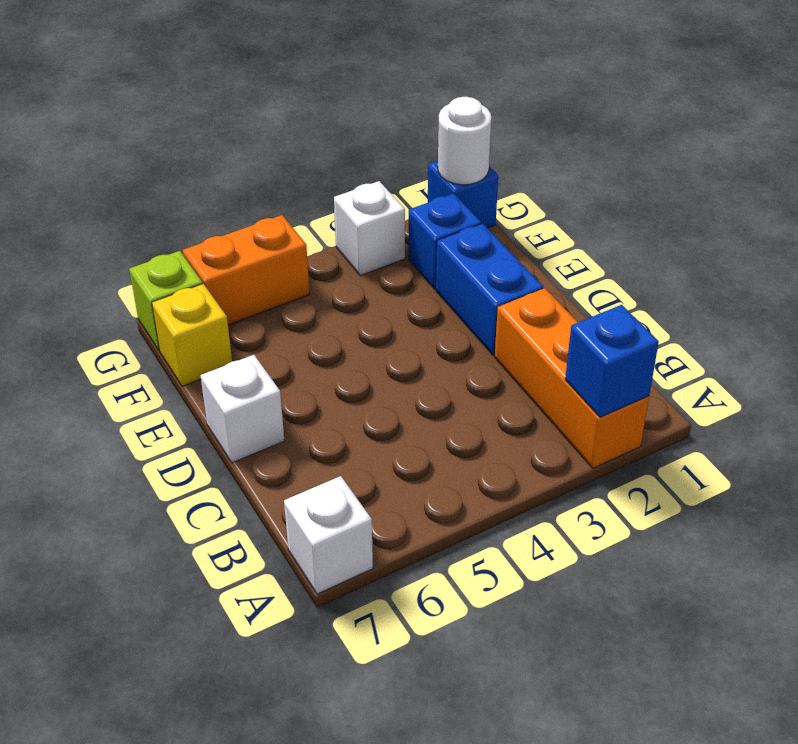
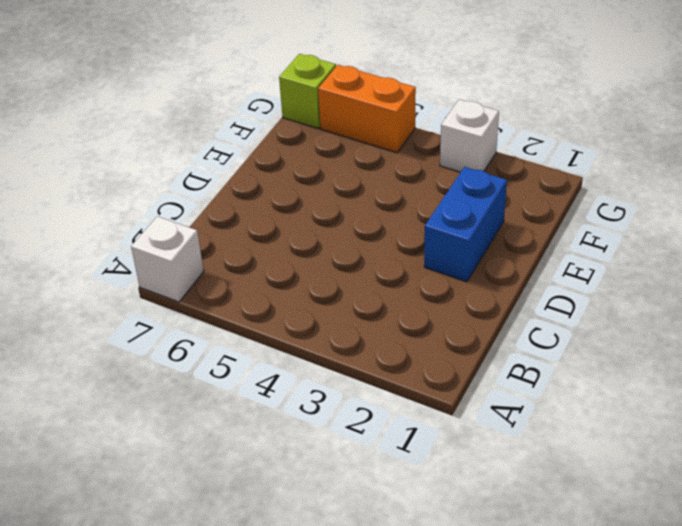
none -> orange brick A2:C2 level 1
none -> white brick D7 level 1
none -> blue brick F2 level 1

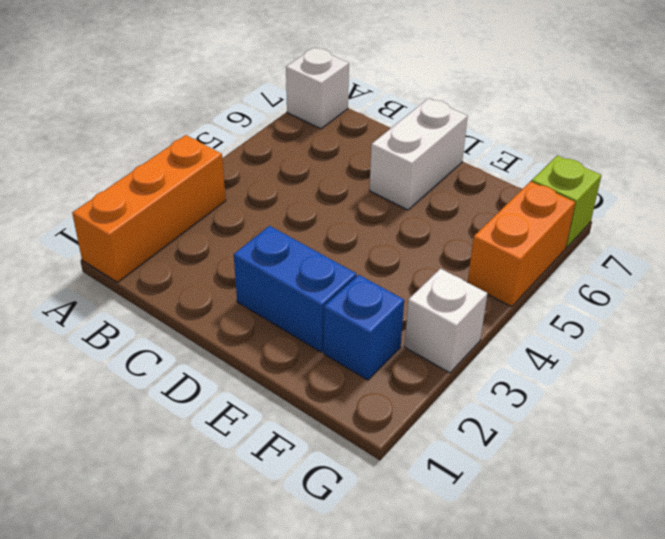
orange brick A1:A3 level 1 -> orange brick A2:C2 level 1
white brick D6:D7 level 1 -> white brick D7 level 1
none -> yellow brick F7 level 1
none -> blue brick G1 level 1
none -> blue brick A2 level 2

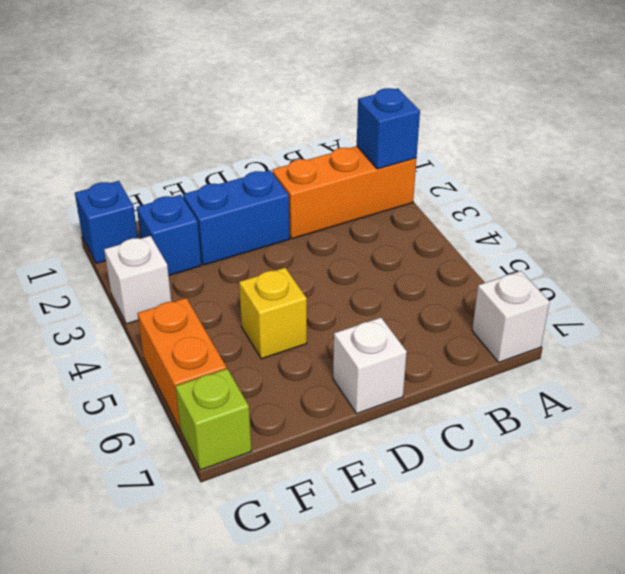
yellow brick E5 level 1 -> yellow brick F7 level 1
none -> white round brick G1 level 2

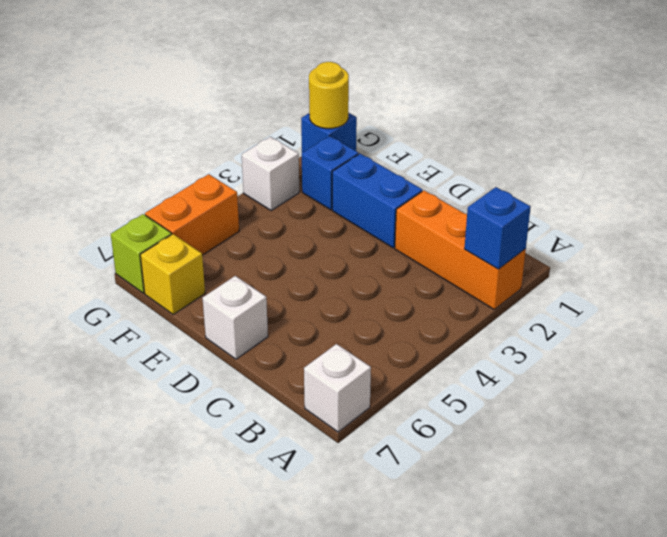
yellow round brick G1 level 2 -> white round brick G1 level 2

